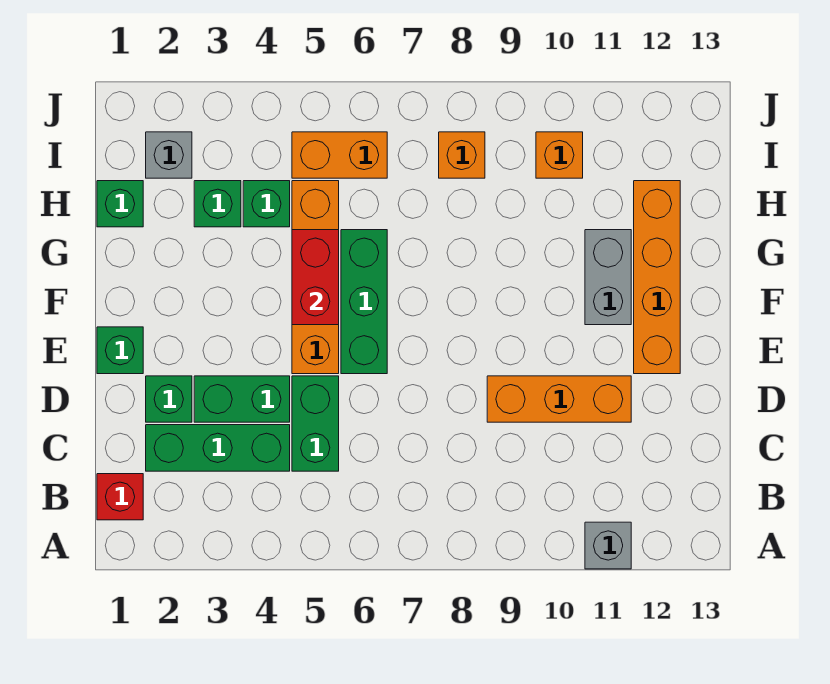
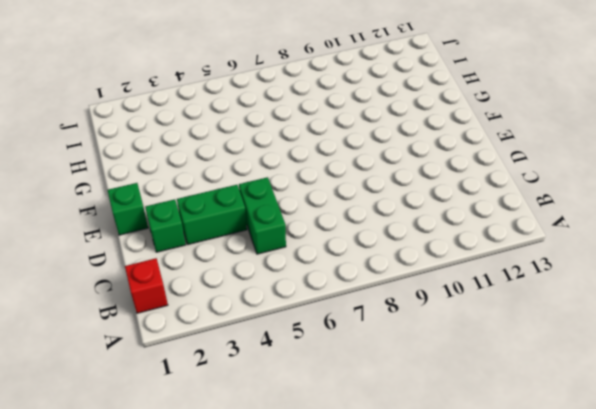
none -> grey brick A11 level 1
none -> green brick C2:C4 level 1
none -> orange brick D9:D11 level 1

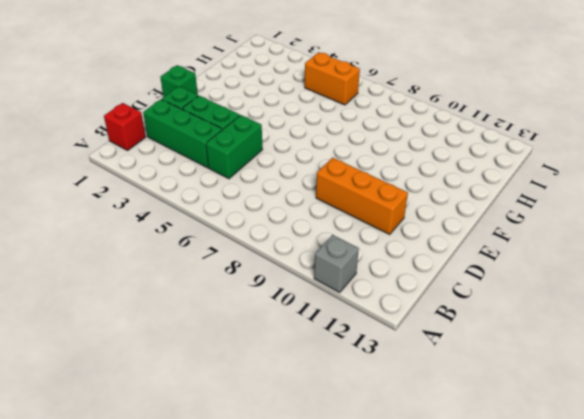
none -> orange brick E5:H5 level 1
none -> green brick E6:G6 level 1
none -> orange brick E12:H12 level 1

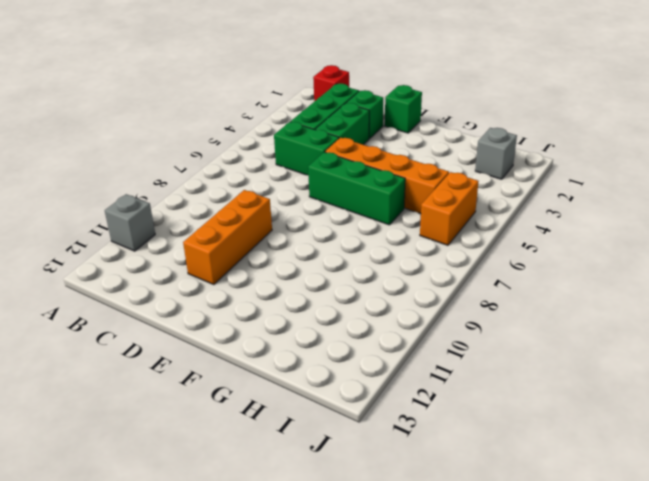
none -> orange brick E12:H12 level 1
none -> grey brick F11:G11 level 1
none -> green brick H1 level 1

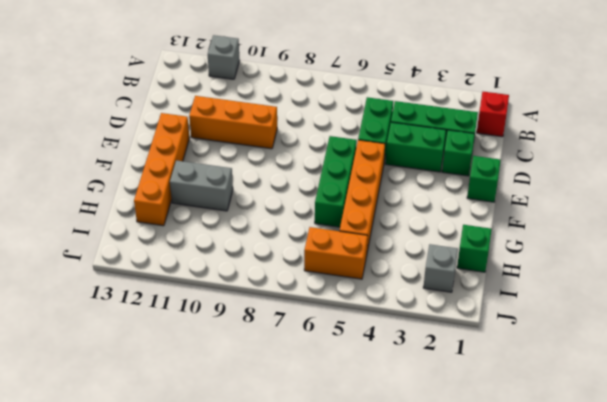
grey brick G10:G11 level 1 -> grey brick F11:G11 level 1
none -> green brick H3 level 1
none -> green brick H4 level 1
none -> orange brick I8 level 1

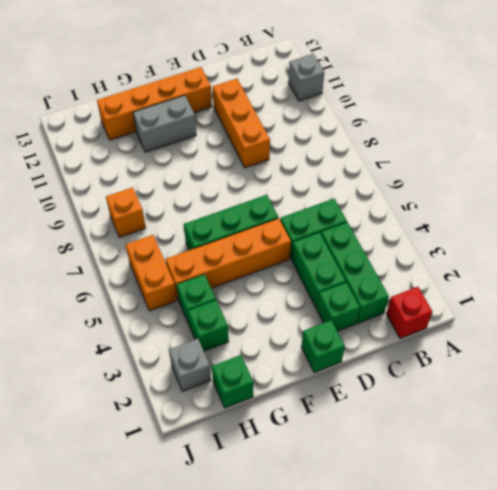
none -> orange brick I10 level 1
none -> red brick F5:G5 level 2

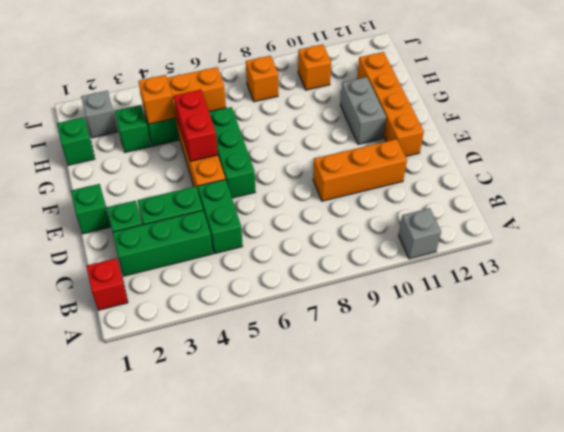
orange brick H4 level 2 -> none

